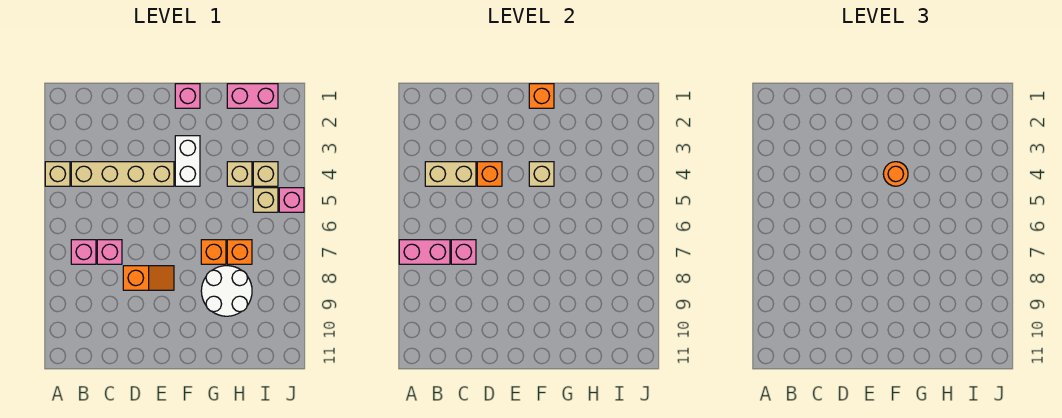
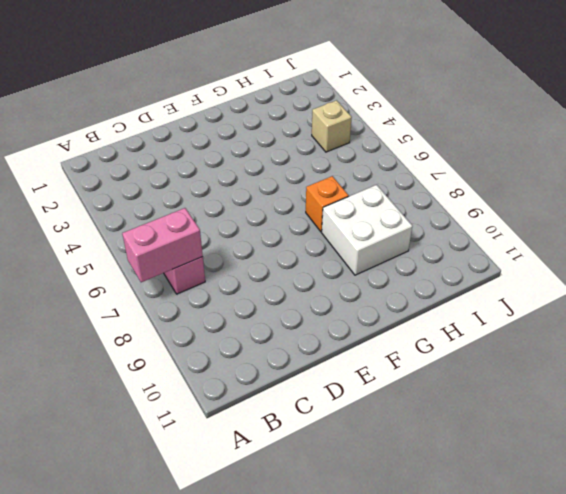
white brick G8:H9 level 1 -> white round brick G8:H9 level 1
none -> tan brick A4 level 1
none -> tan brick B4:E4 level 1
none -> pink brick C7 level 1

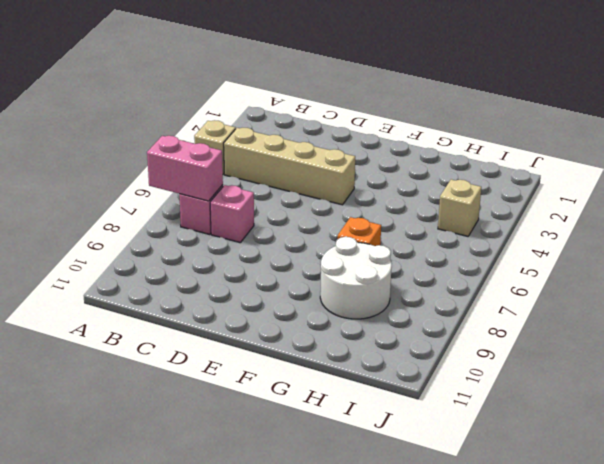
none -> orange slope D8:E8 level 1 top D
none -> pink brick F1 level 1
none -> white brick F3:F4 level 1

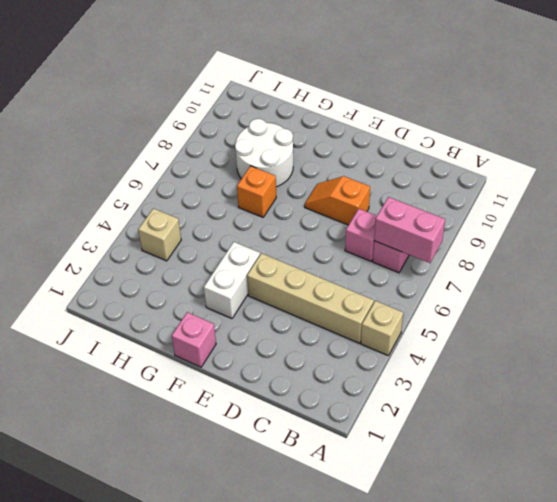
none -> pink brick H1:I1 level 1
none -> tan brick H4 level 1
none -> orange brick H7 level 1

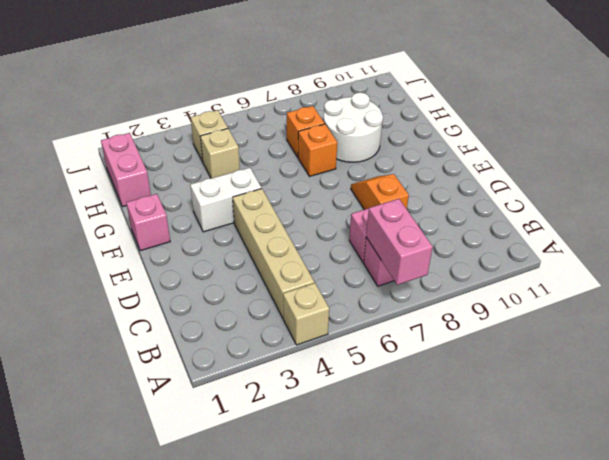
none -> tan brick I5 level 1
none -> pink brick J5 level 1
none -> tan brick B4:C4 level 2

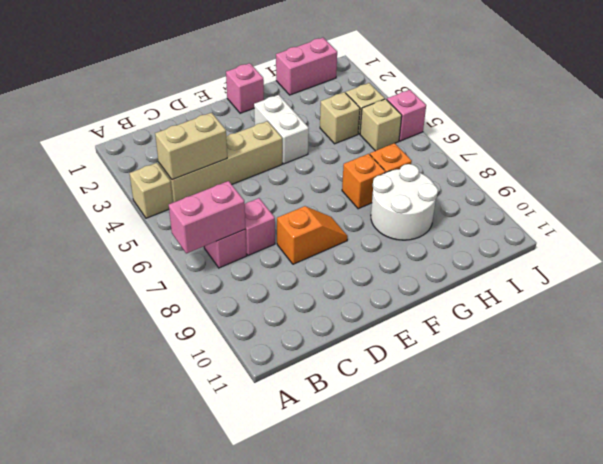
none -> pink brick C7 level 2
none -> orange brick D4 level 2
none -> orange brick F1 level 2

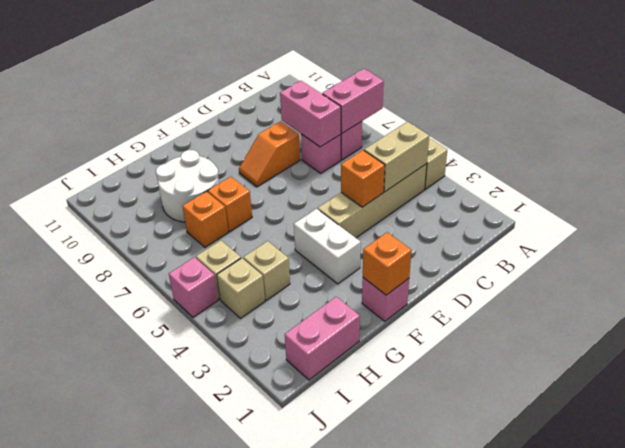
pink brick C7:C8 level 2 -> pink brick C7 level 2
none -> tan brick F4 level 2
none -> orange round brick F4 level 3

